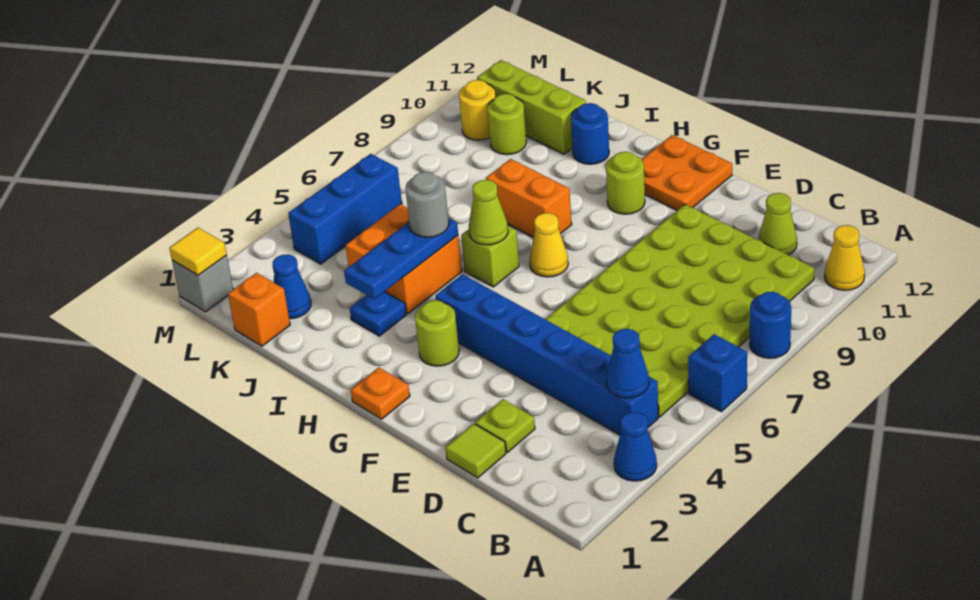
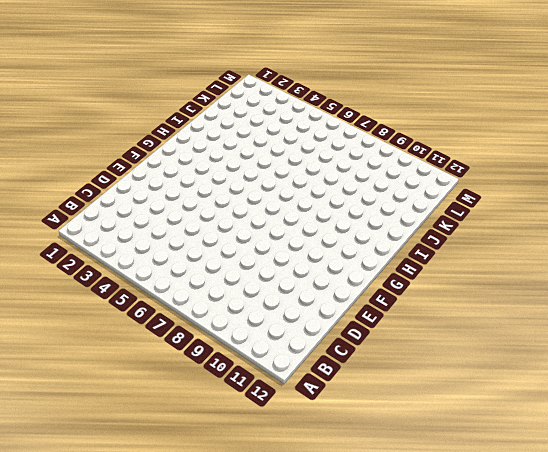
none -> blue cone A3 level 1
none -> blue brick A6 level 1
none -> blue round brick A8 level 1
none -> yellow cone A11 level 1

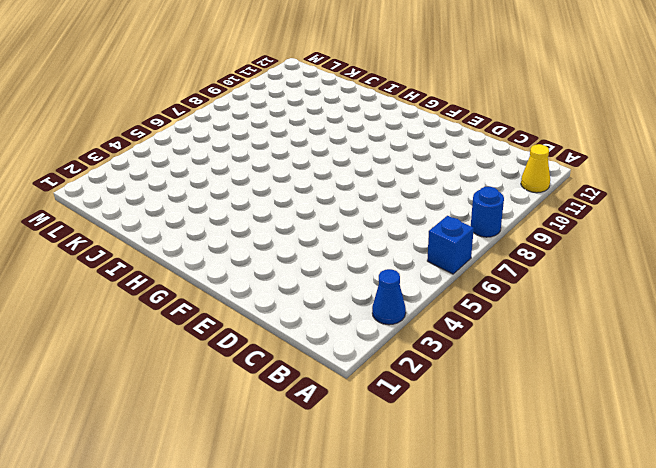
none -> blue brick B4:G4 level 1
none -> lime plate B5:E10 level 1
none -> lime cone C11 level 1
none -> lime tile D1 level 1

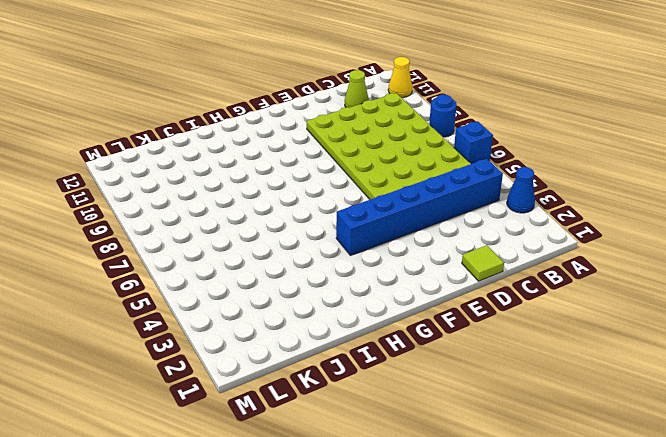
none -> lime plate D2 level 1
none -> orange plate F11:G12 level 1
none -> orange plate G1 level 1
none -> lime round brick G3 level 1

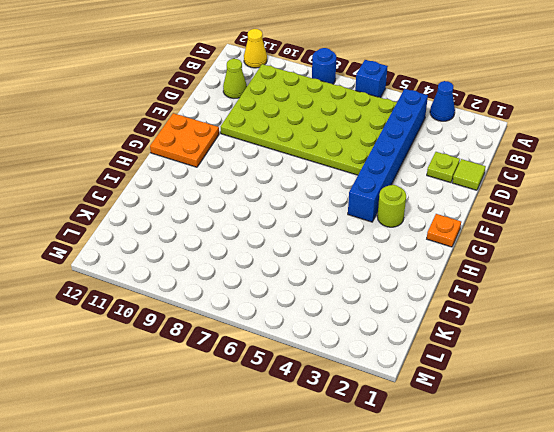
none -> yellow cone G7 level 1
none -> lime round brick G10 level 1
none -> lime brick H6 level 1
none -> orange brick H8:I8 level 1

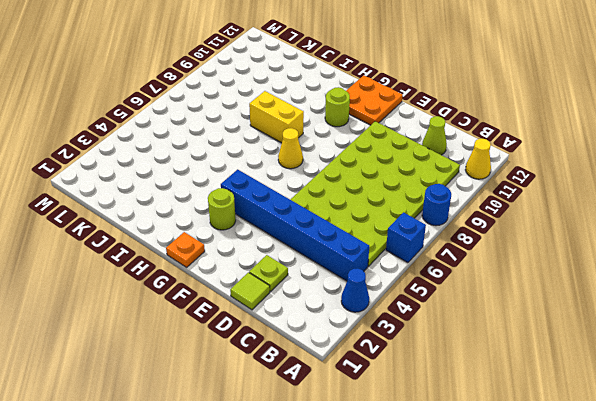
yellow brick H8:I8 level 1 -> orange brick H8:I8 level 1
none -> lime brick H6 level 1
none -> blue plate I3 level 1
none -> orange brick I4:J5 level 1
none -> blue round brick I11 level 1

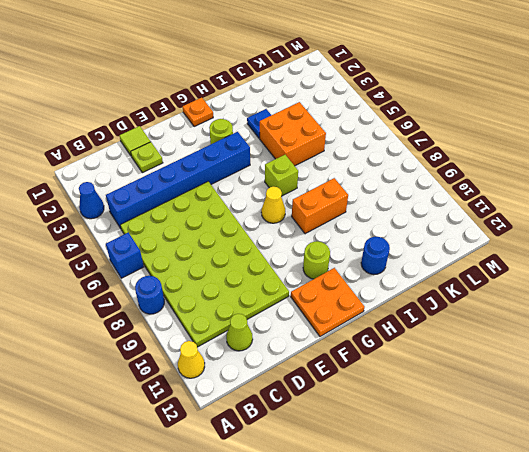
none -> lime brick J11:L11 level 1
none -> orange brick K1 level 1
none -> blue cone K2 level 1
none -> lime round brick K10 level 1

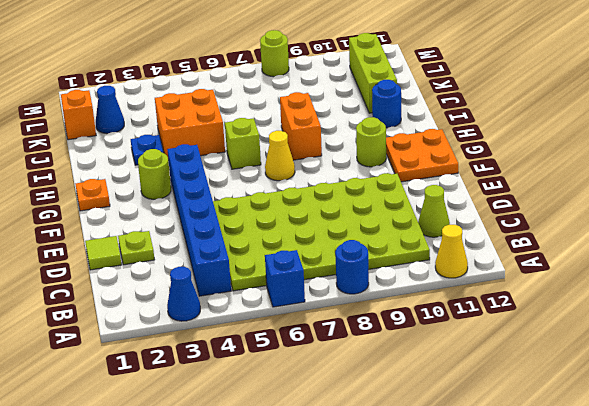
lime round brick M8 level 1 -> lime round brick K10 level 1
none -> blue brick L4:L6 level 1
none -> yellow round brick L10 level 1
none -> grey brick M1 level 1
none -> blue cone B4 level 2

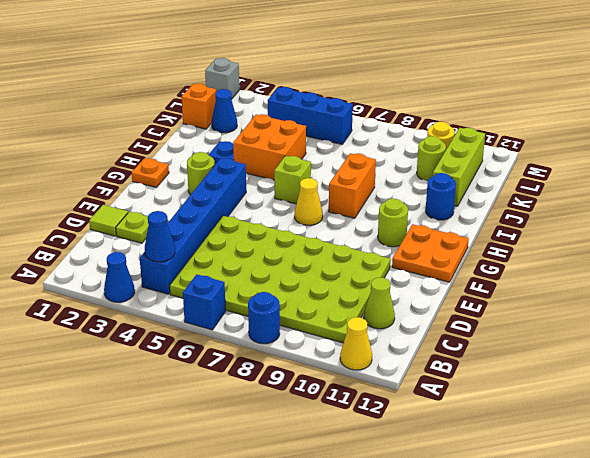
none -> lime cone H6 level 2
none -> blue plate I3:I5 level 2
none -> yellow tile M1 level 2
none -> grey round brick I5 level 3

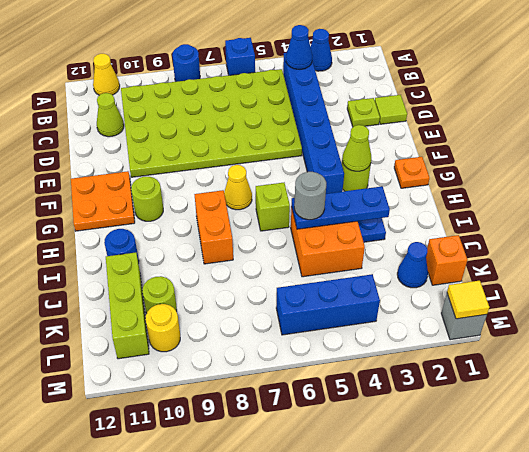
lime cone G3 level 2 -> lime cone H6 level 2

